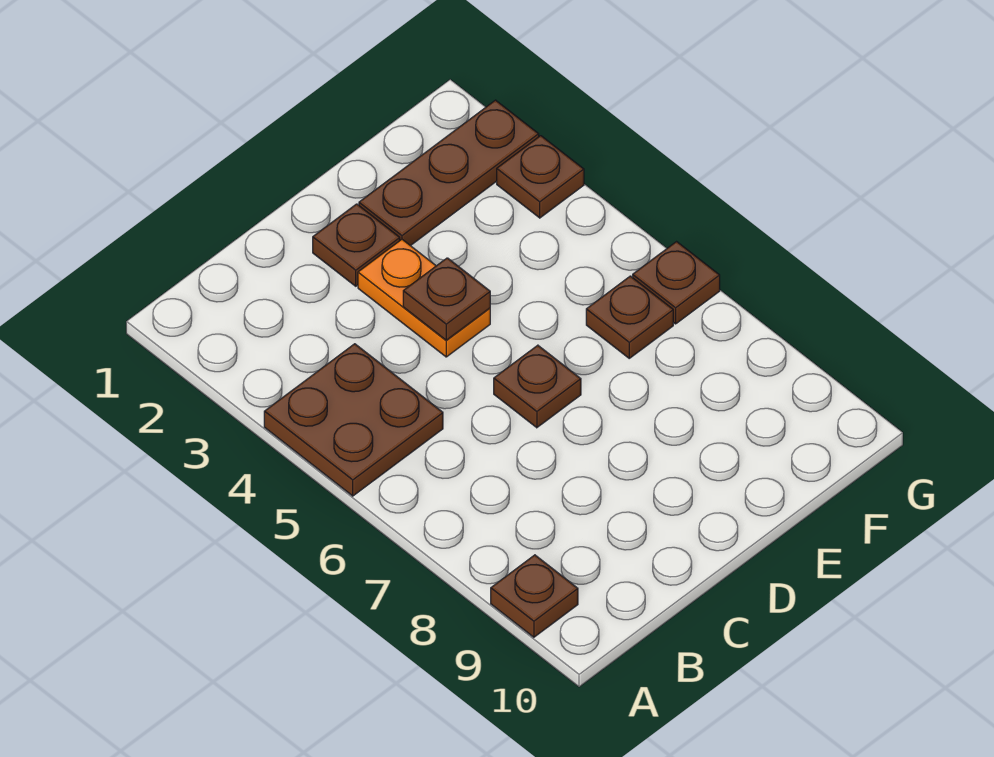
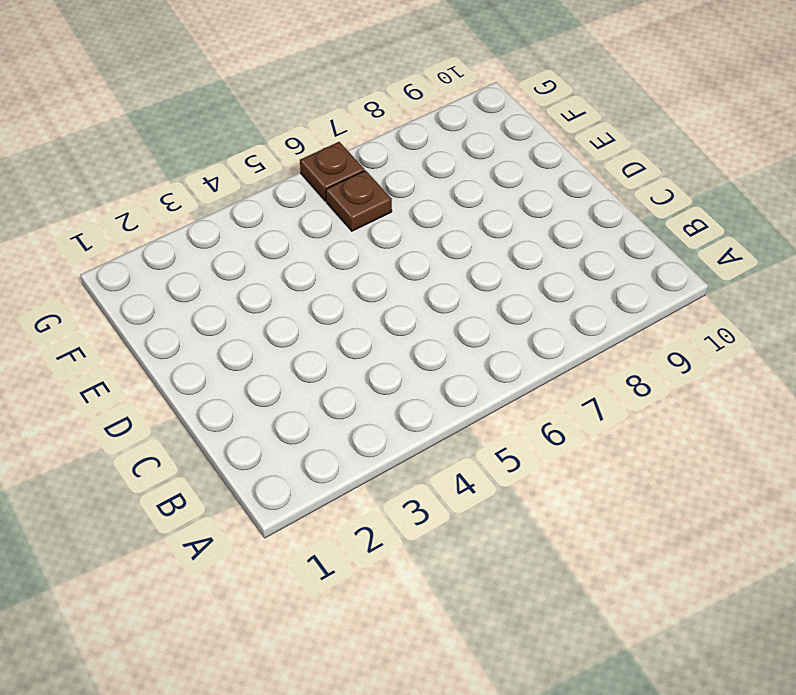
none -> brown plate A4:B5 level 1
none -> brown plate A9 level 1

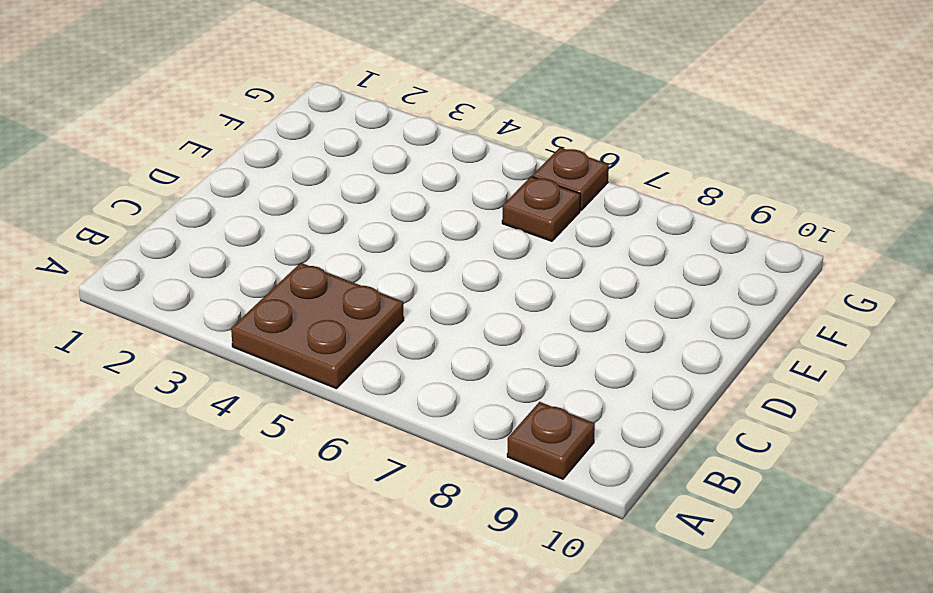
none -> brown plate D2 level 1
none -> orange plate D3:D4 level 1

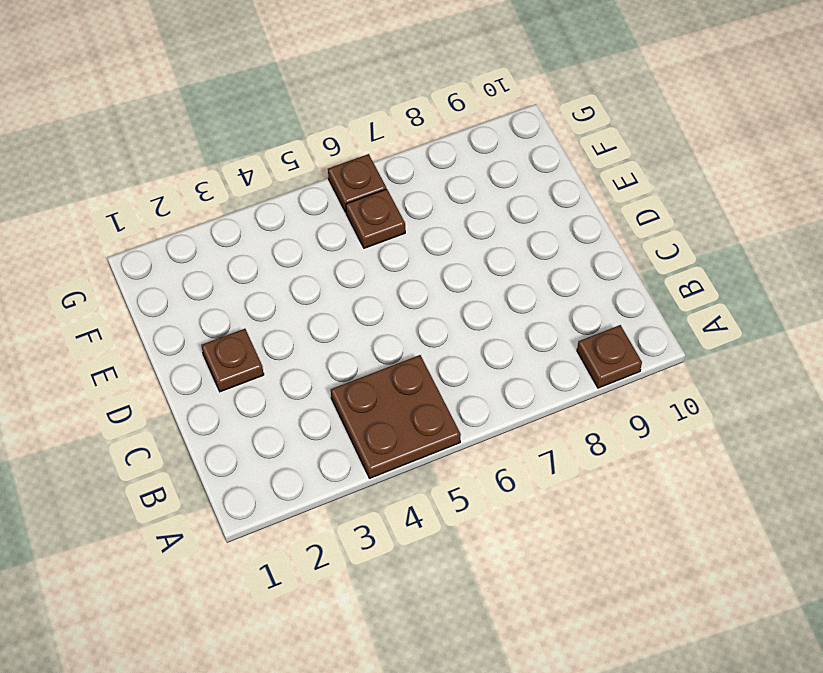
none -> orange plate D3:D4 level 1
none -> brown plate D6 level 1

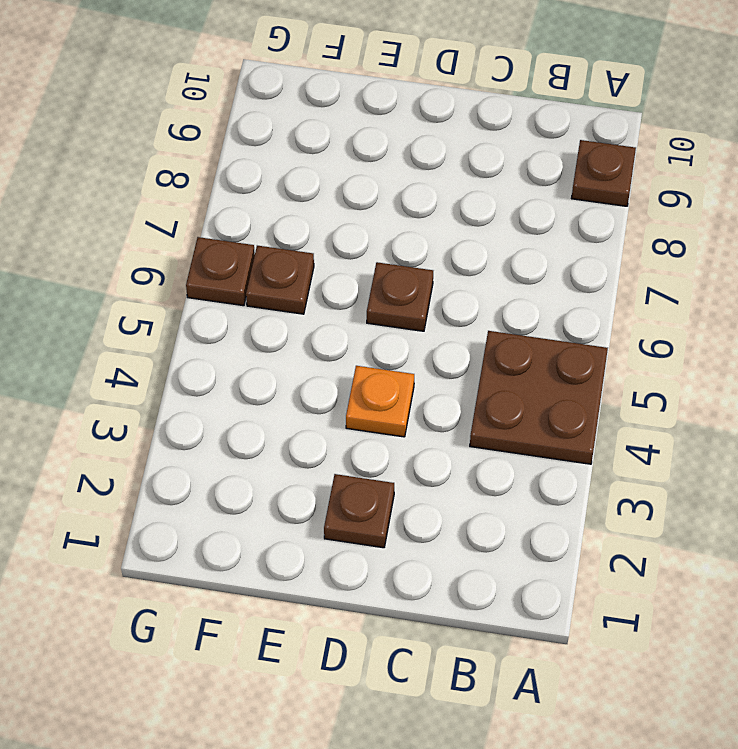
orange plate D4 level 1 -> orange plate D3:D4 level 1
none -> brown plate E2:G2 level 1
none -> brown plate G3 level 1

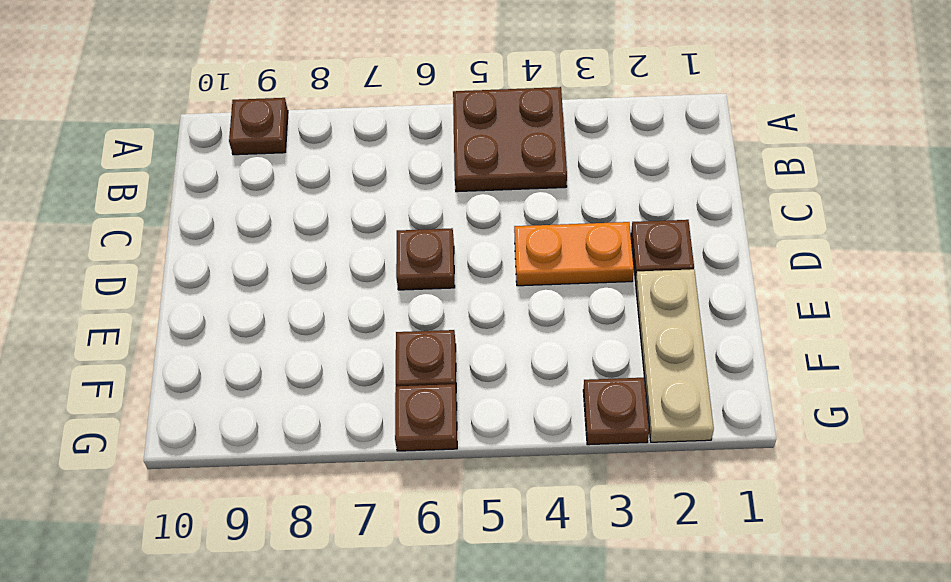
tan plate E2:G2 level 1 -> brown plate E2:G2 level 1
none -> brown plate D4 level 2

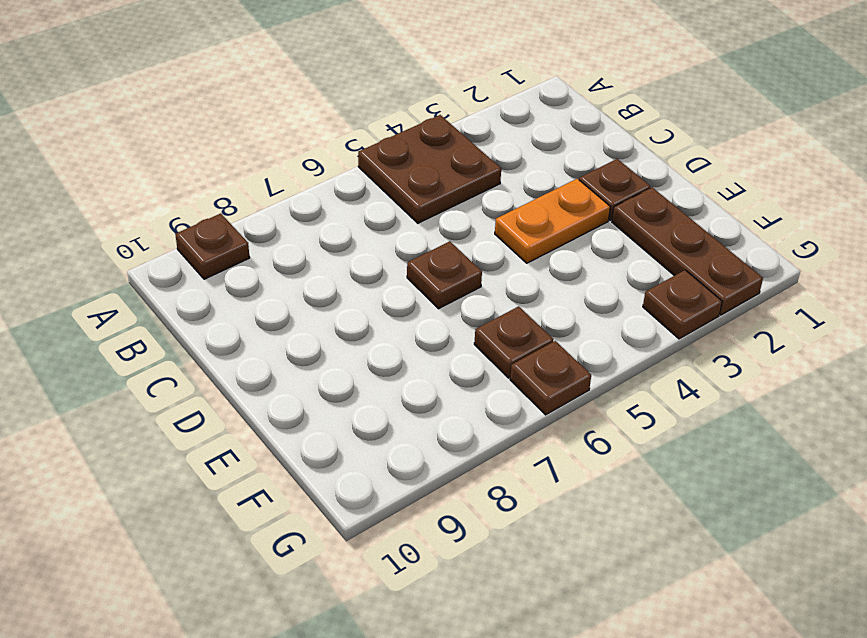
none -> brown plate D4 level 2

